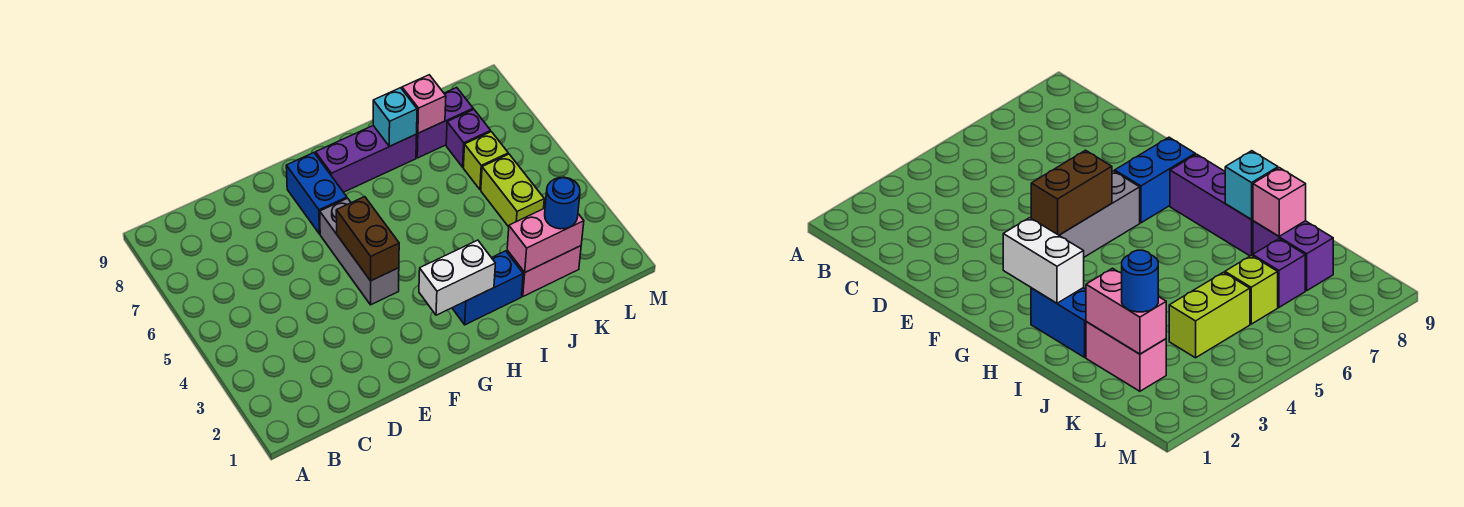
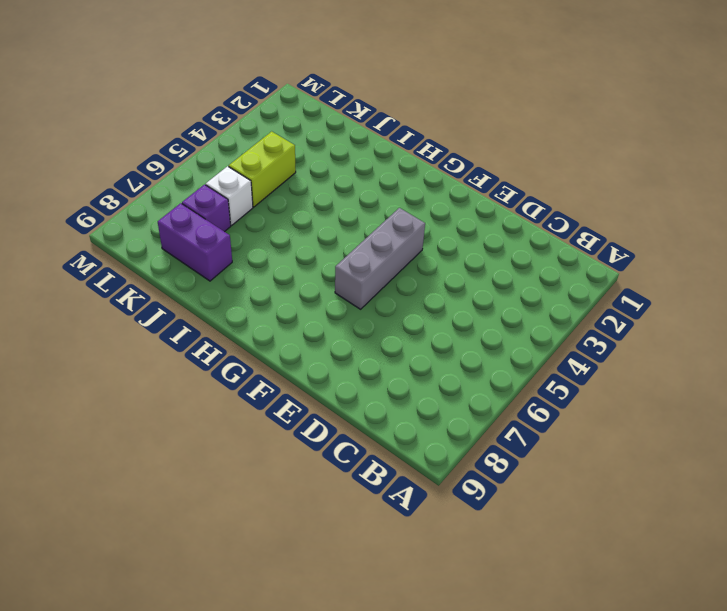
white brick K6 level 1 -> lime brick K6 level 1
none -> blue brick F7:F8 level 1
none -> purple brick G8:I8 level 1
none -> blue brick H2:I2 level 1

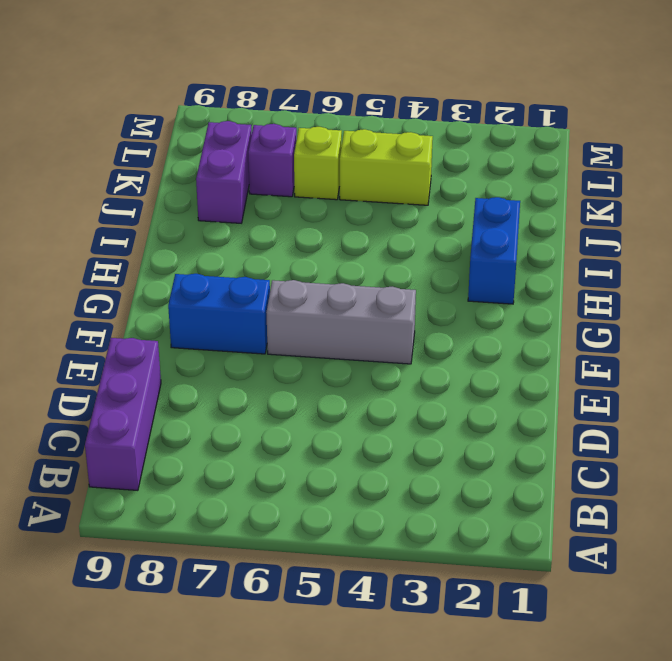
purple brick B9:D9 level 1 -> purple brick G8:I8 level 1
none -> pink brick J2:K2 level 1
none -> brown brick F4:F5 level 2
none -> white brick G2:H2 level 2

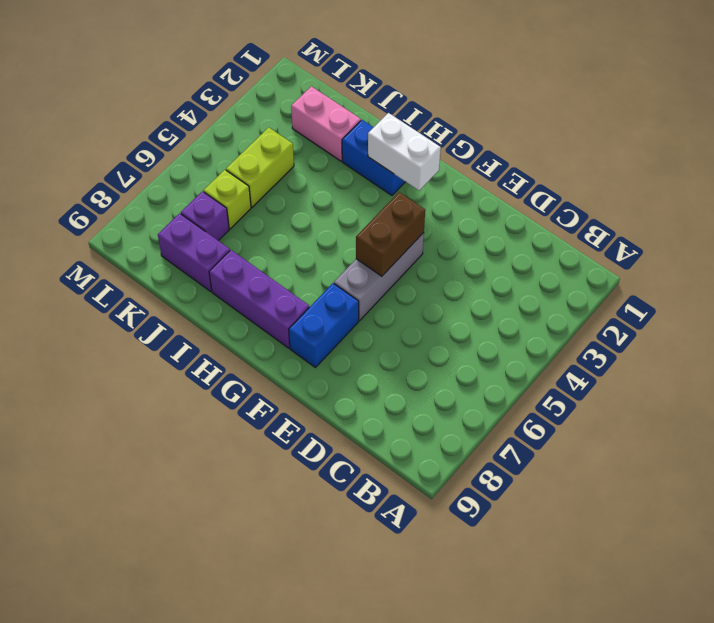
none -> cyan brick I8 level 2
none -> pink brick J2:K2 level 2
none -> pink brick J8 level 2

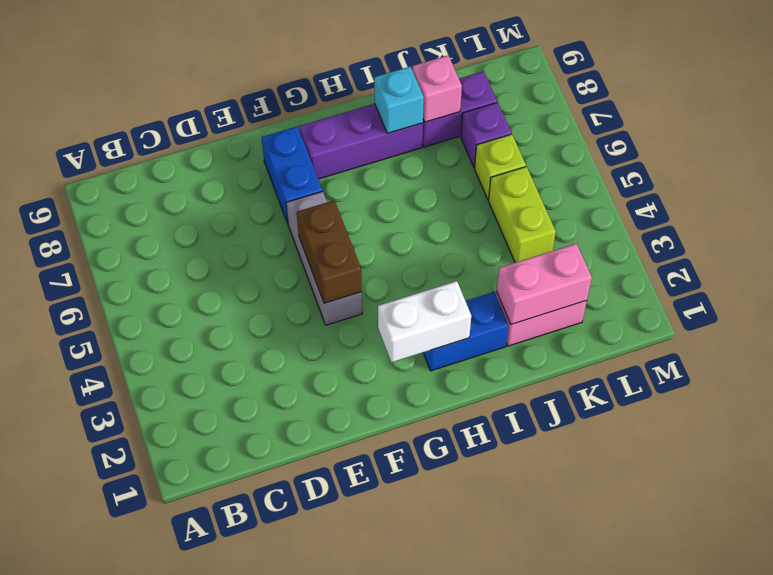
none -> blue round brick K2 level 3

